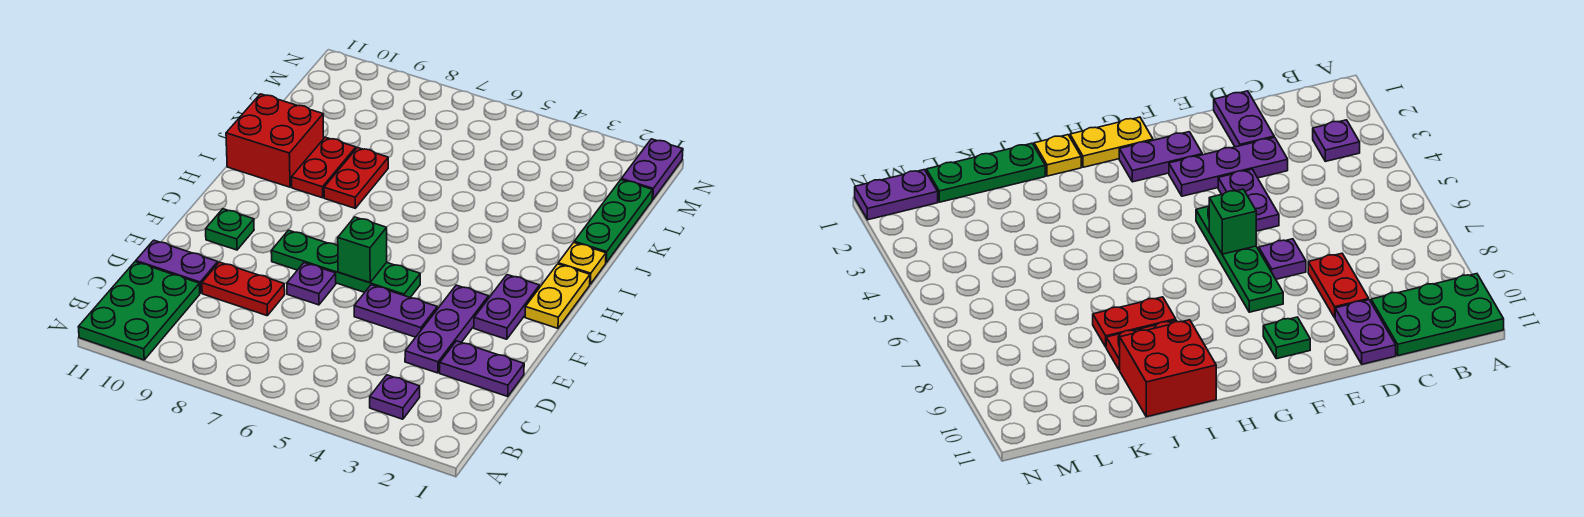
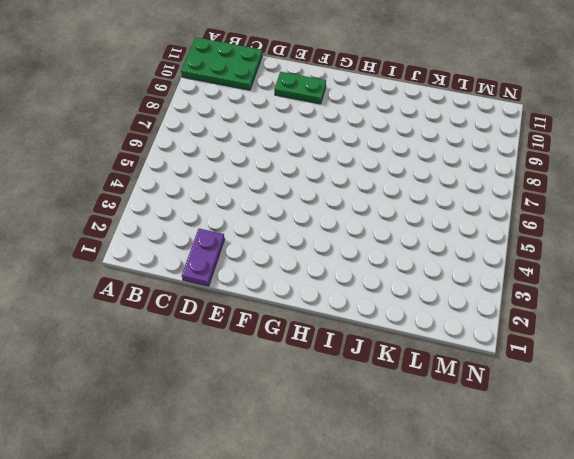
green plate E10:F10 level 1 -> green plate F10 level 1
none -> purple plate B3 level 1
none -> purple plate D3:F3 level 1
none -> red plate D8:D9 level 1

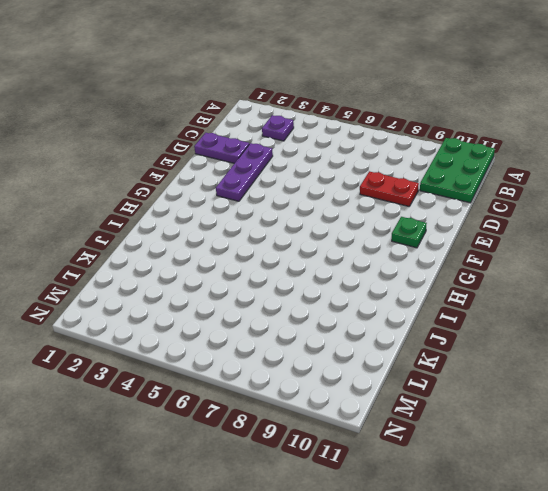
none -> purple plate D10:D11 level 1
none -> purple plate E4:E5 level 1
none -> purple plate E7 level 1

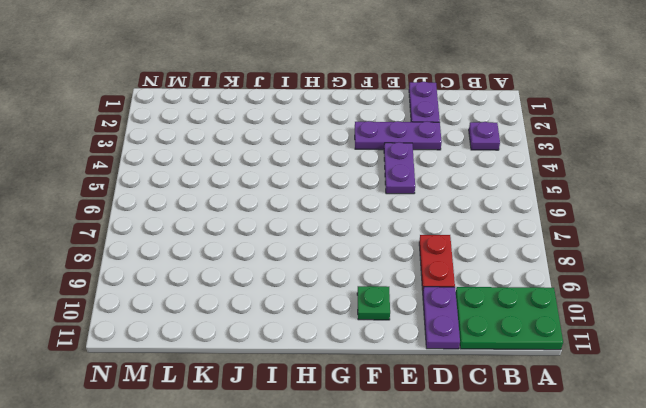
none -> purple plate E7 level 1
none -> purple plate F2:G2 level 1
none -> green plate F5:F8 level 1

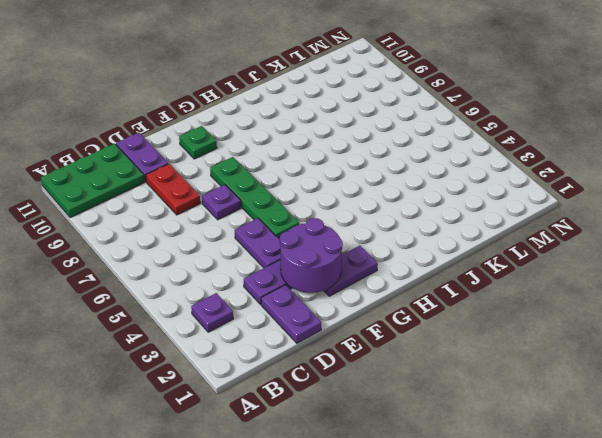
purple round brick E2:F3 level 2 -> none
none -> yellow plate G1:H1 level 1
none -> yellow plate I1 level 1
none -> red plate I8:J8 level 1

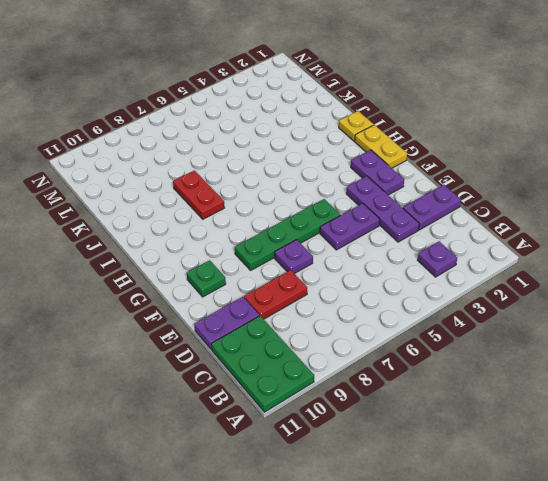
none -> red plate I9:J9 level 1
none -> red brick I10:J11 level 1
none -> green plate J1:L1 level 1

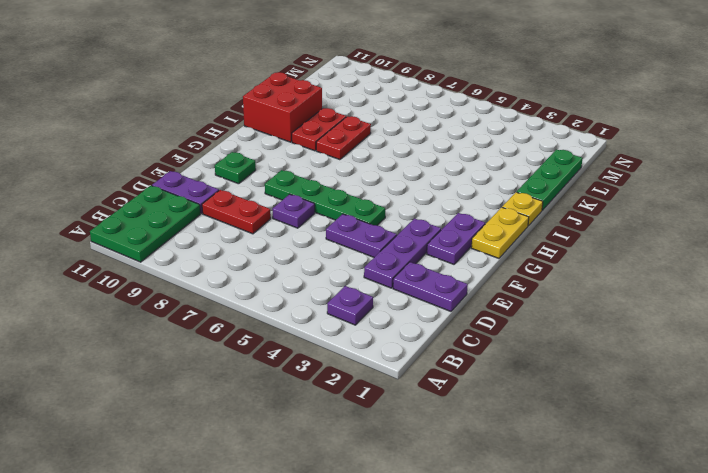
none -> purple plate M1:N1 level 1
none -> green brick F6 level 2

